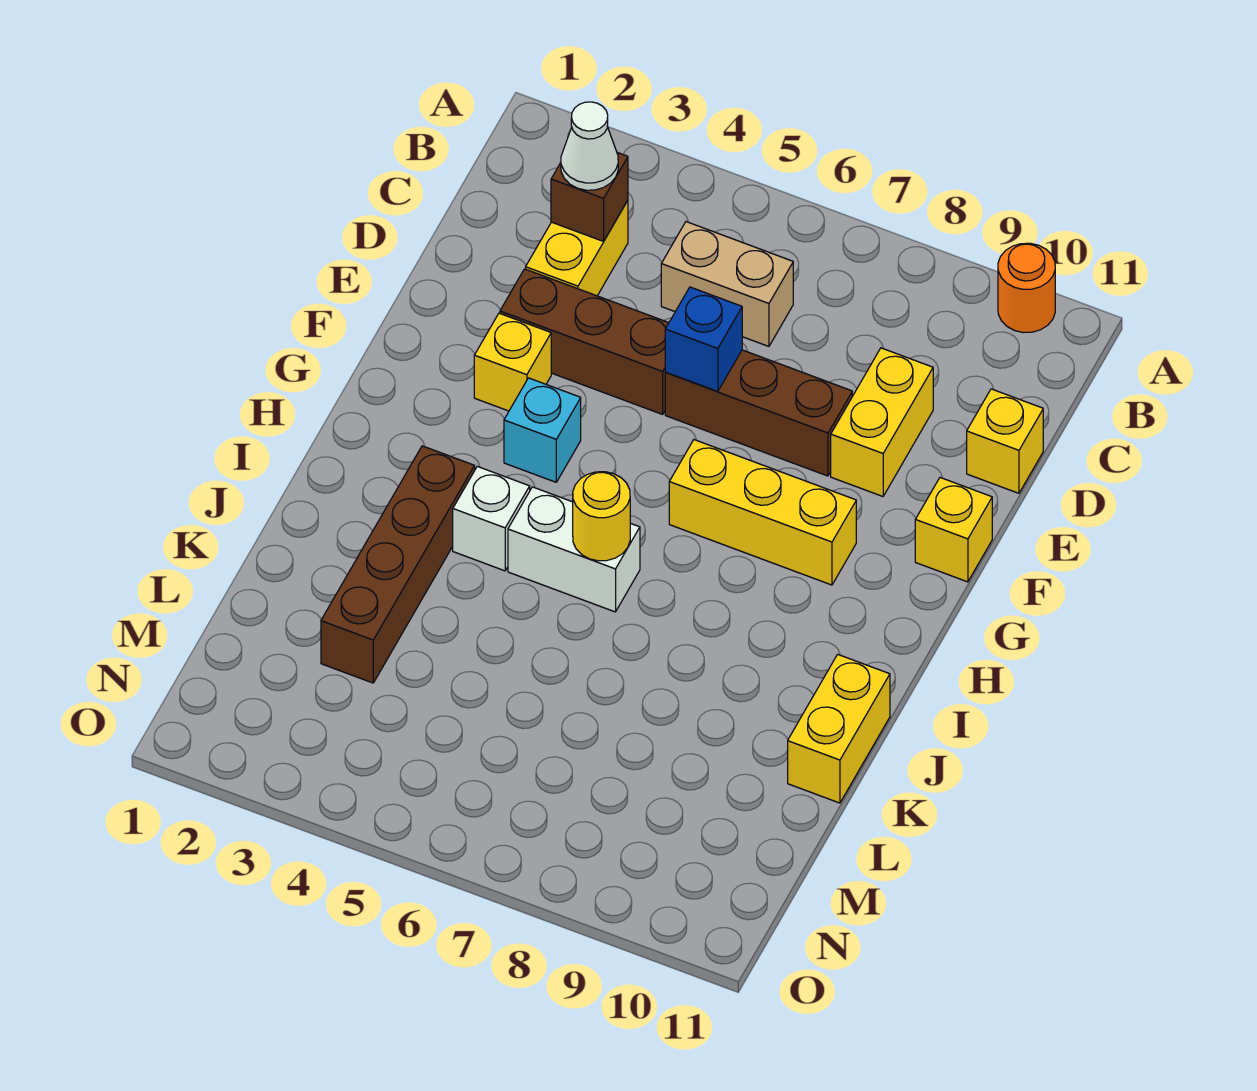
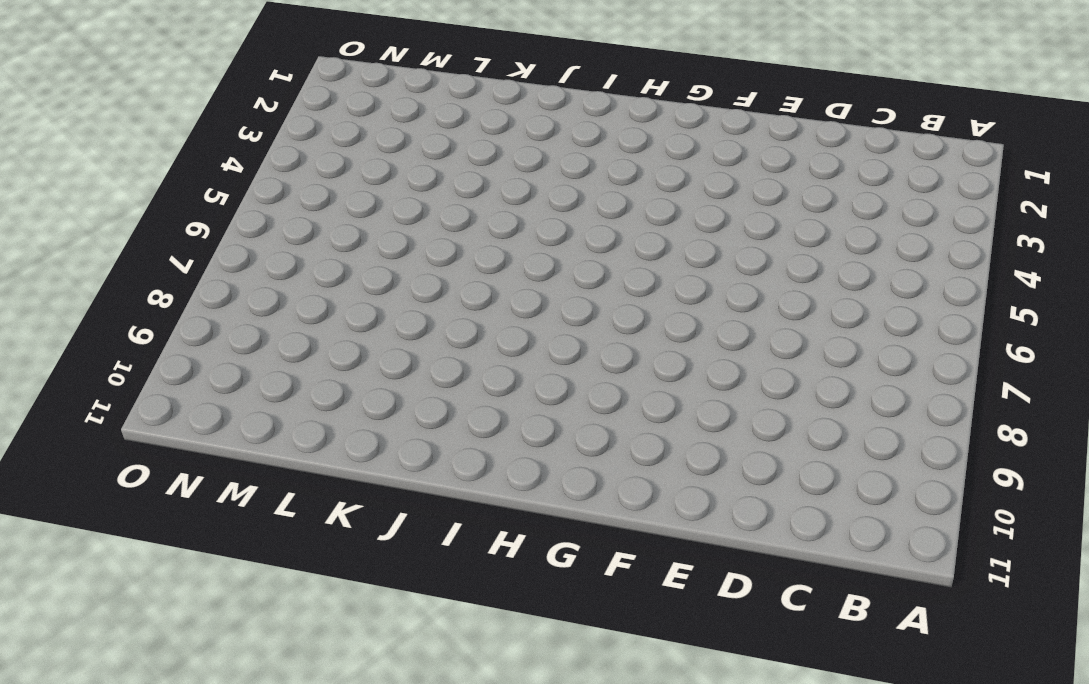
none -> orange round brick A10 level 1
none -> yellow brick C3:D3 level 1
none -> tan brick C5:C6 level 1

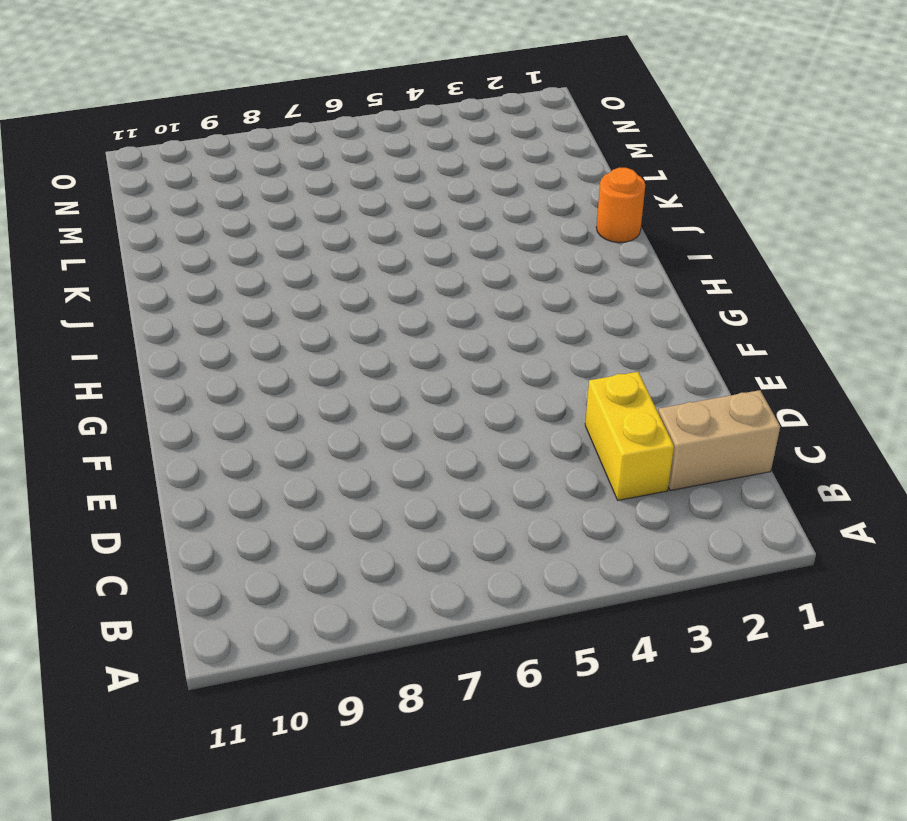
tan brick C1:C2 level 1 -> tan brick C5:C6 level 1
orange round brick J1 level 1 -> orange round brick A10 level 1
none -> yellow brick D9:E9 level 1
none -> yellow brick D11 level 1
none -> brown brick E3:E5 level 1

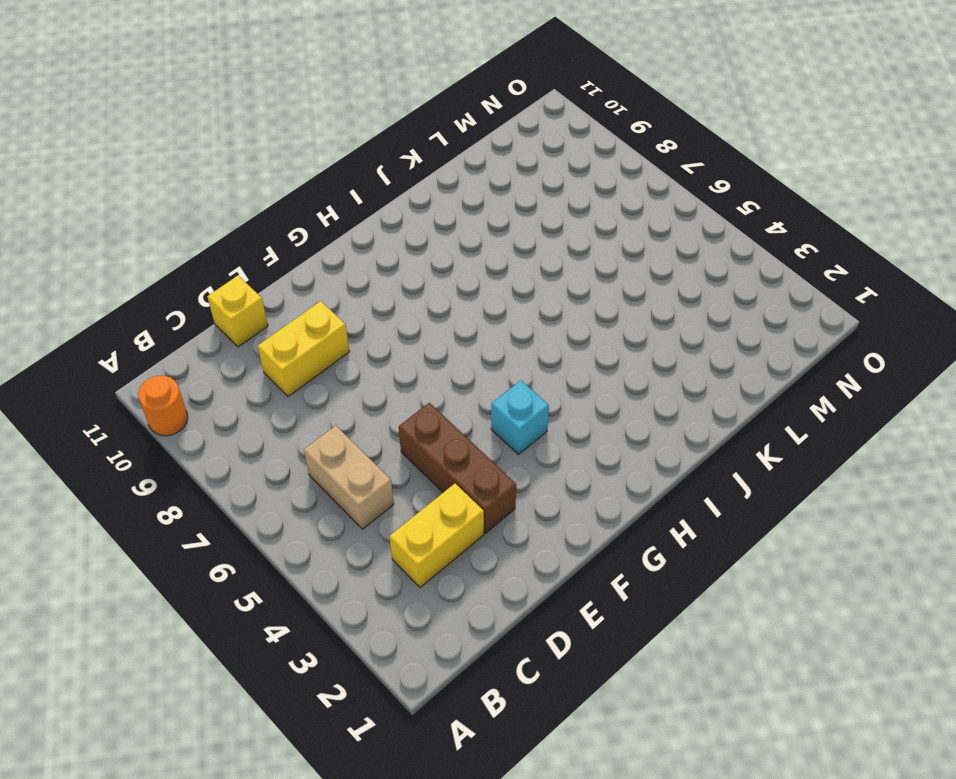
none -> brown brick E6:E8 level 1
none -> yellow brick F3 level 1
none -> yellow brick F11 level 1

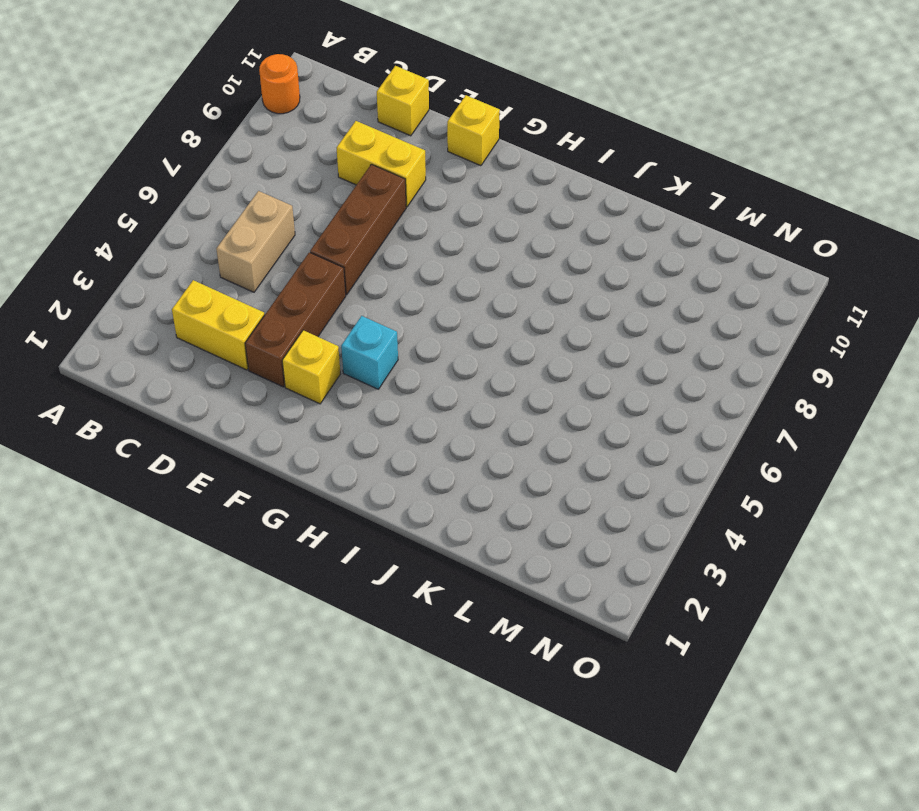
none -> yellow brick G7:G9 level 1
none -> brown brick I3:L3 level 1
none -> white brick I4 level 1

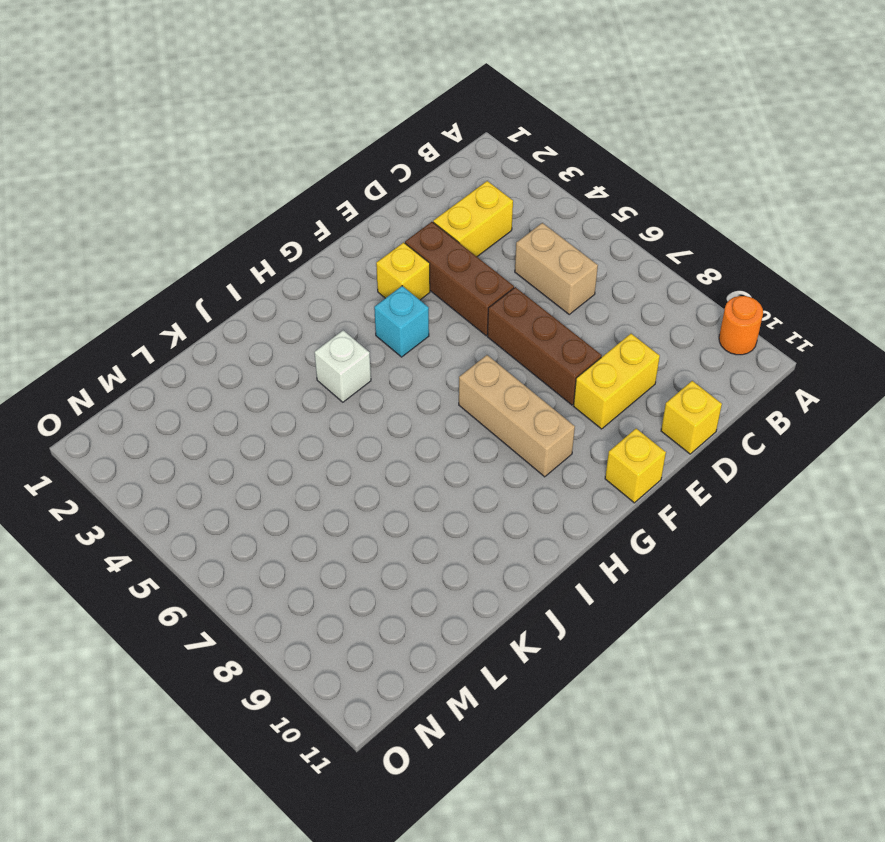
tan brick G7:G9 level 1 -> yellow brick G7:G9 level 1
none -> brown brick I3:L3 level 1
none -> white brick I5:I6 level 1
none -> yellow brick J11:K11 level 1

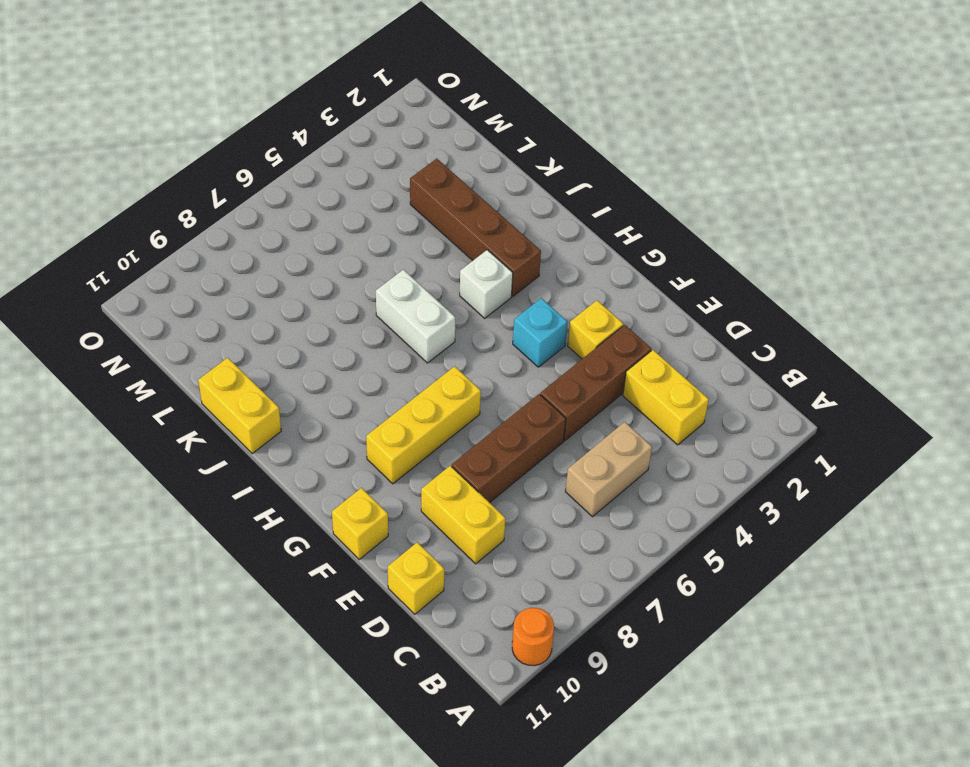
white brick I6:J6 level 1 -> white brick I5:I6 level 1
none -> brown brick C3 level 2
none -> blue brick E6 level 2
none -> yellow round brick I6 level 2

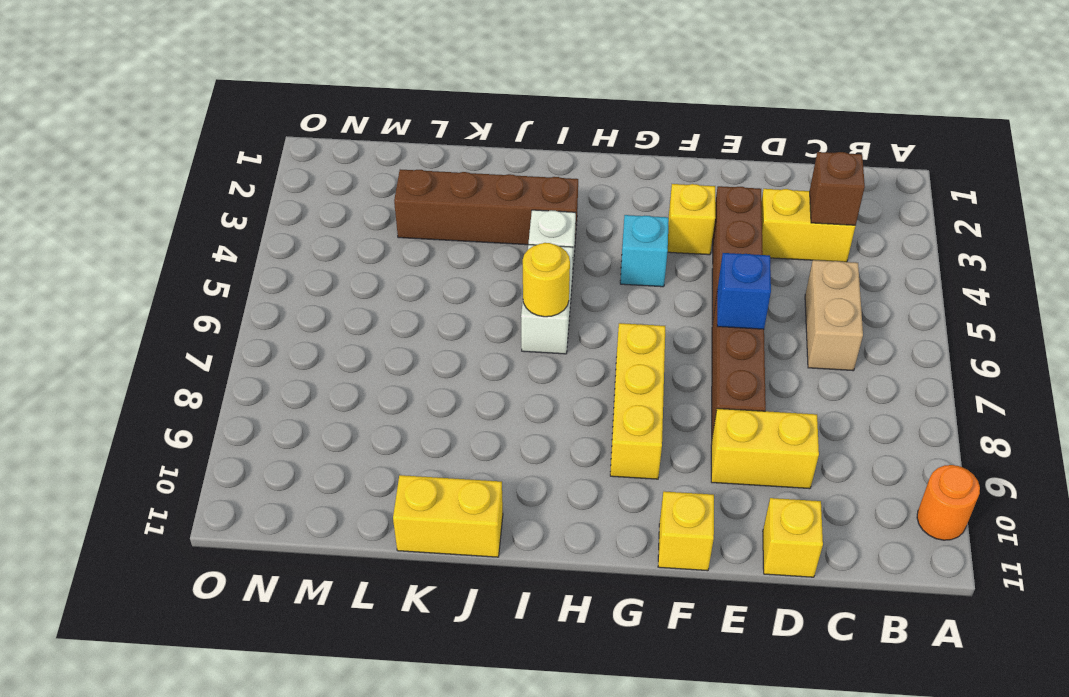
none -> white cone C3 level 3

